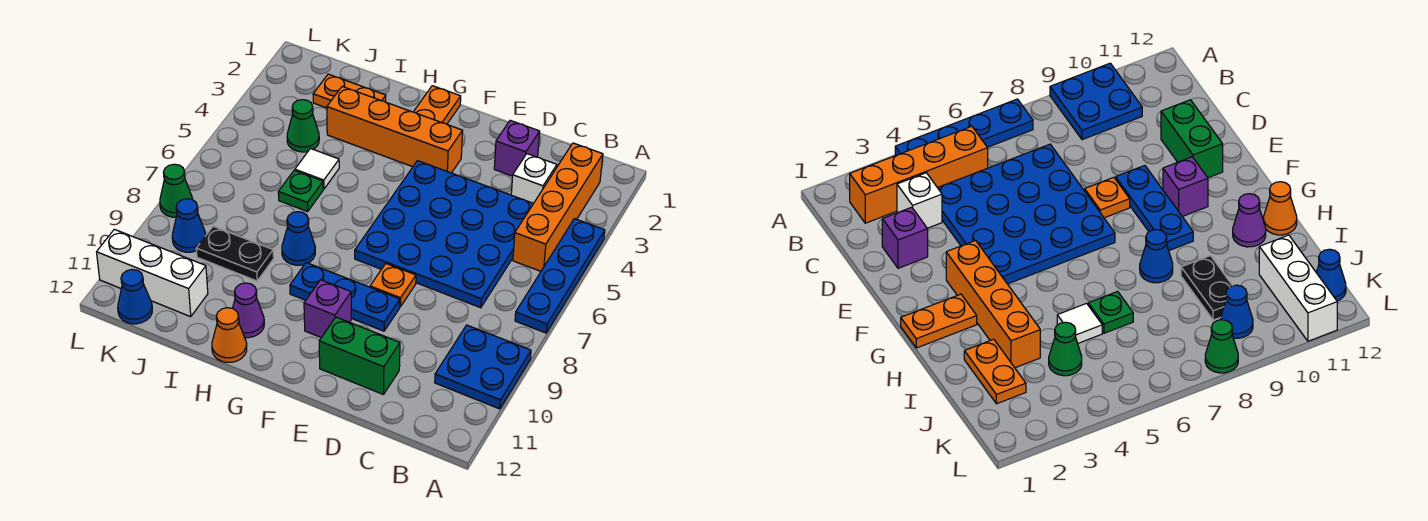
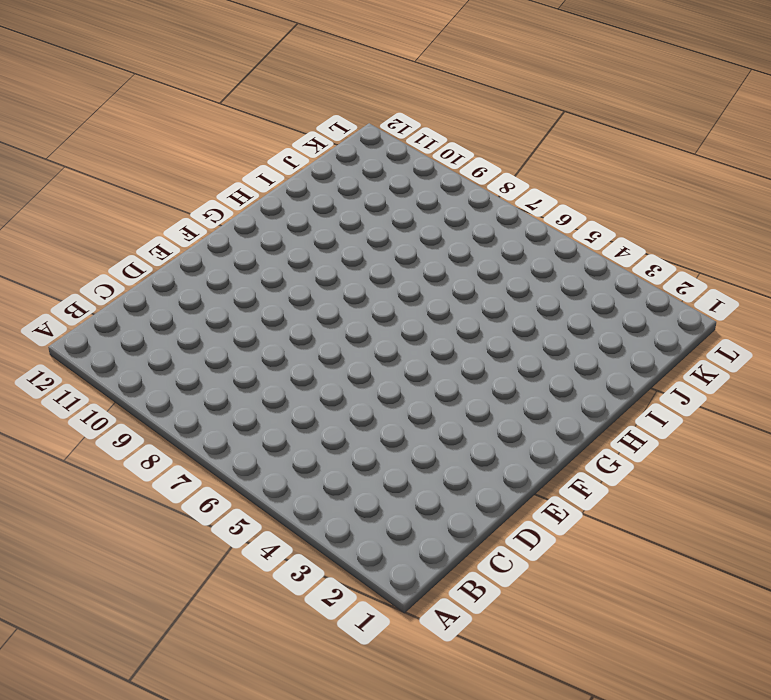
none -> blue plate A4:A7 level 1
none -> blue plate A9:B10 level 1
none -> orange brick B2:B5 level 1

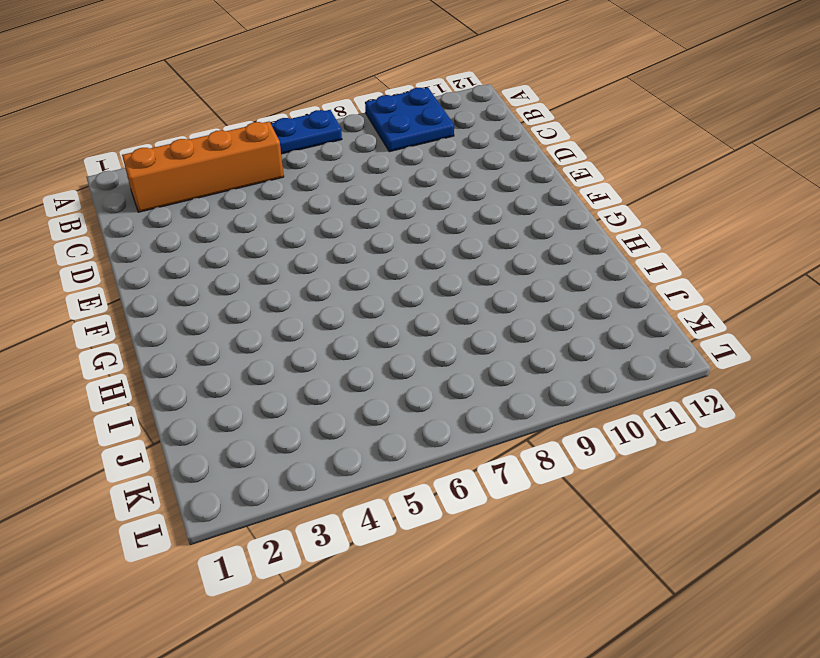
none -> white brick C3 level 1
none -> blue plate C4:F7 level 1
none -> purple brick D2 level 1

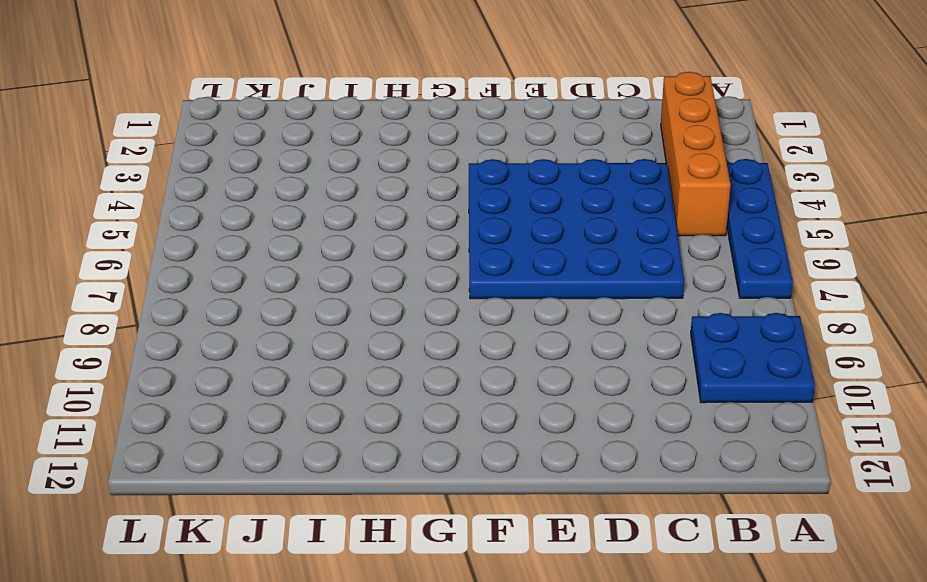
none -> white brick C3 level 1
none -> purple brick D2 level 1
none -> green brick D11:E11 level 1

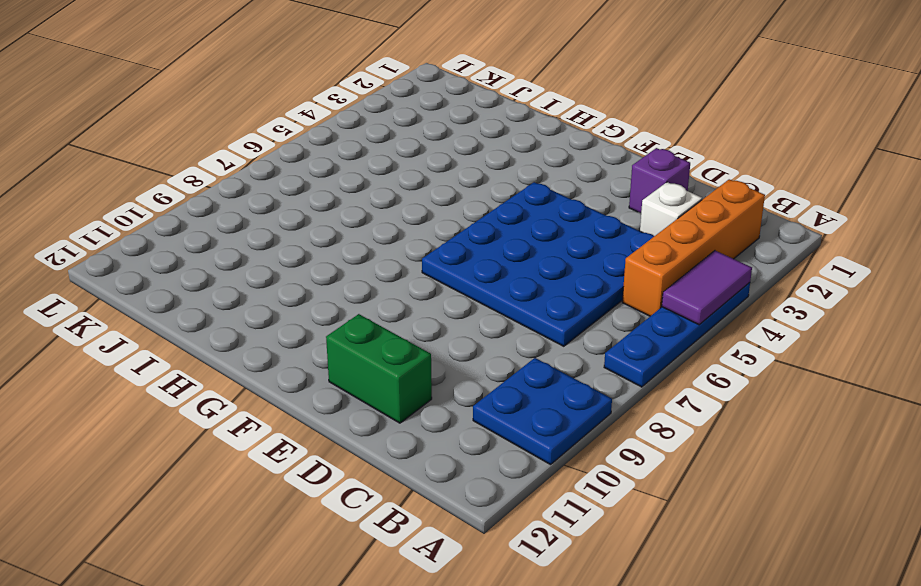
purple tile A4:A5 level 2 -> none
none -> orange plate E8 level 1
none -> blue plate E9:G9 level 1
none -> orange brick F3:I3 level 1

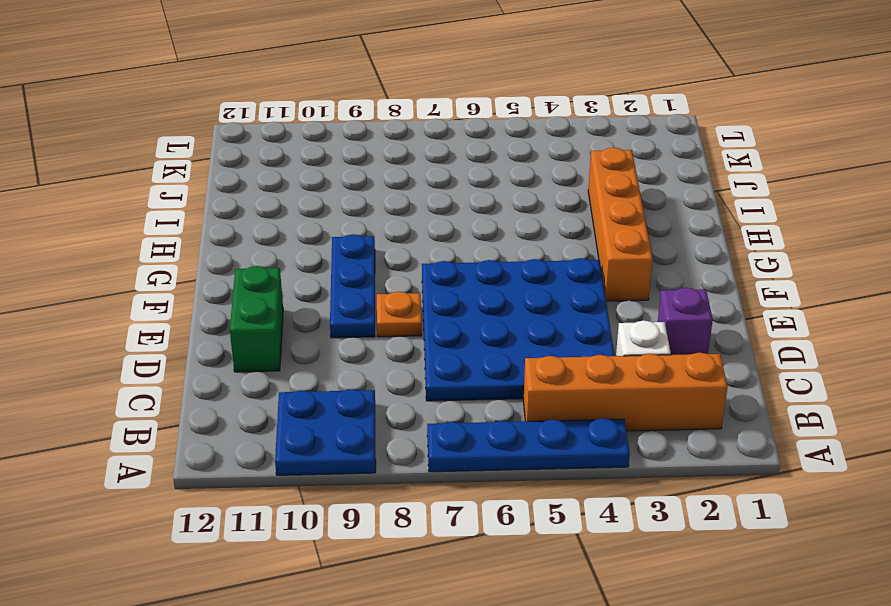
none -> purple brick F10 level 1
none -> orange plate G1:G2 level 1
none -> blue cone H8 level 1

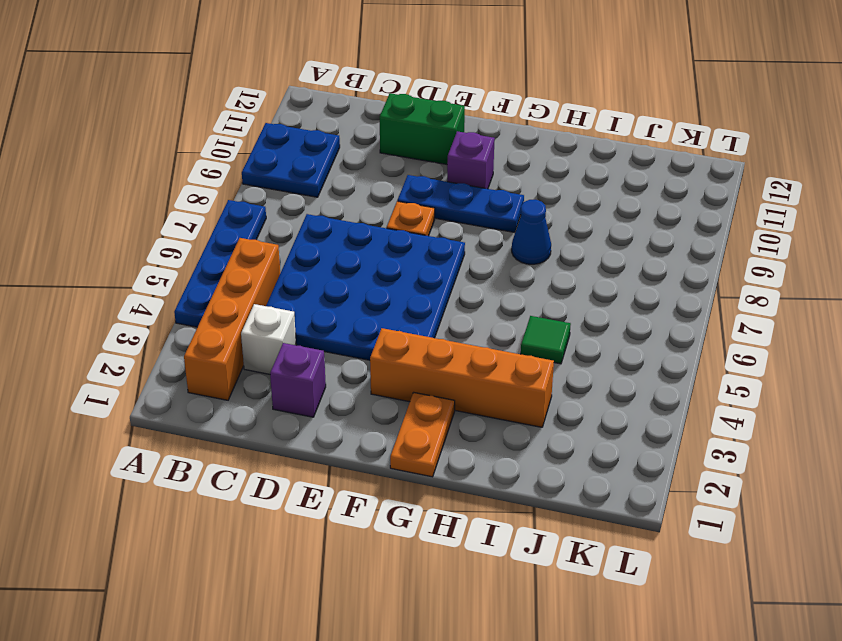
green tile I5 level 1 -> white tile I5 level 1
none -> purple cone H11 level 1
none -> orange cone H12 level 1
none -> orange plate I2:J2 level 1

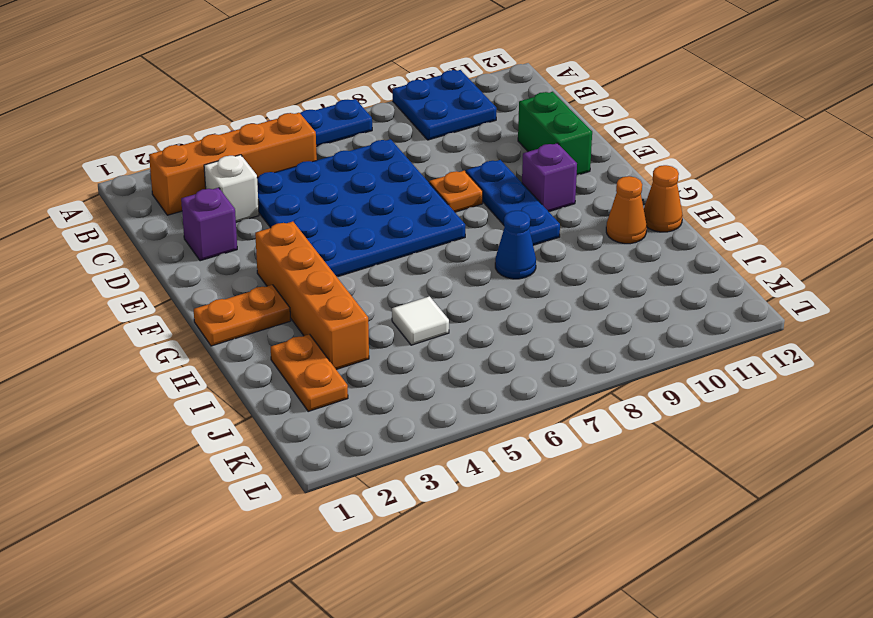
orange cone H11 level 1 -> purple cone H11 level 1
none -> green plate I6 level 1
none -> black plate I9:J9 level 1
none -> green cone J4 level 1

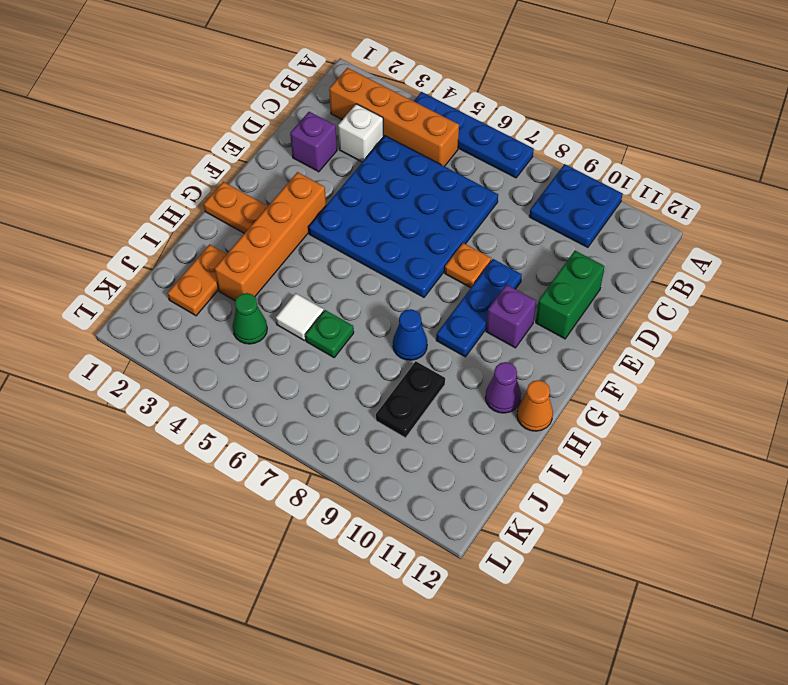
none -> white brick J11:L11 level 1
none -> blue cone K9 level 1
none -> blue cone K12 level 1

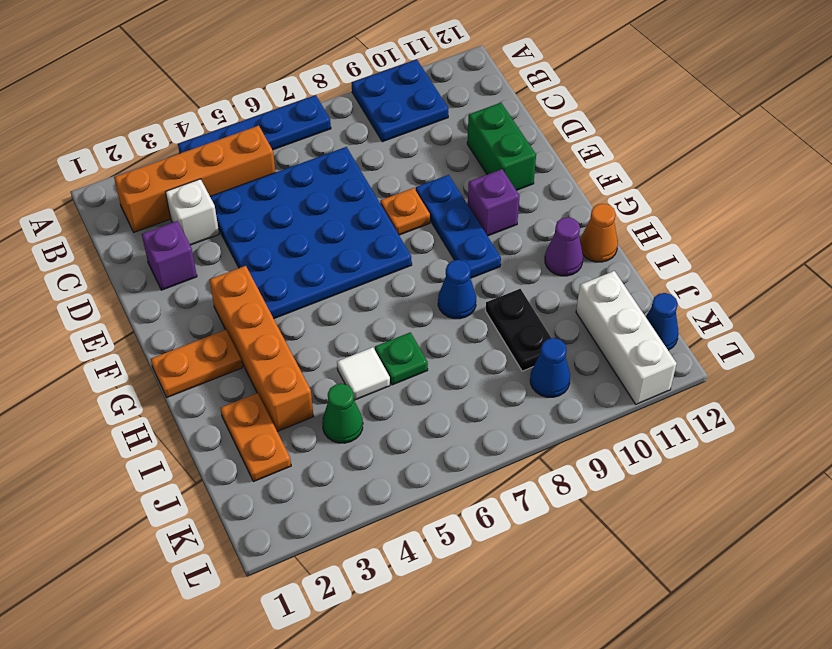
none -> green cone L8 level 1

